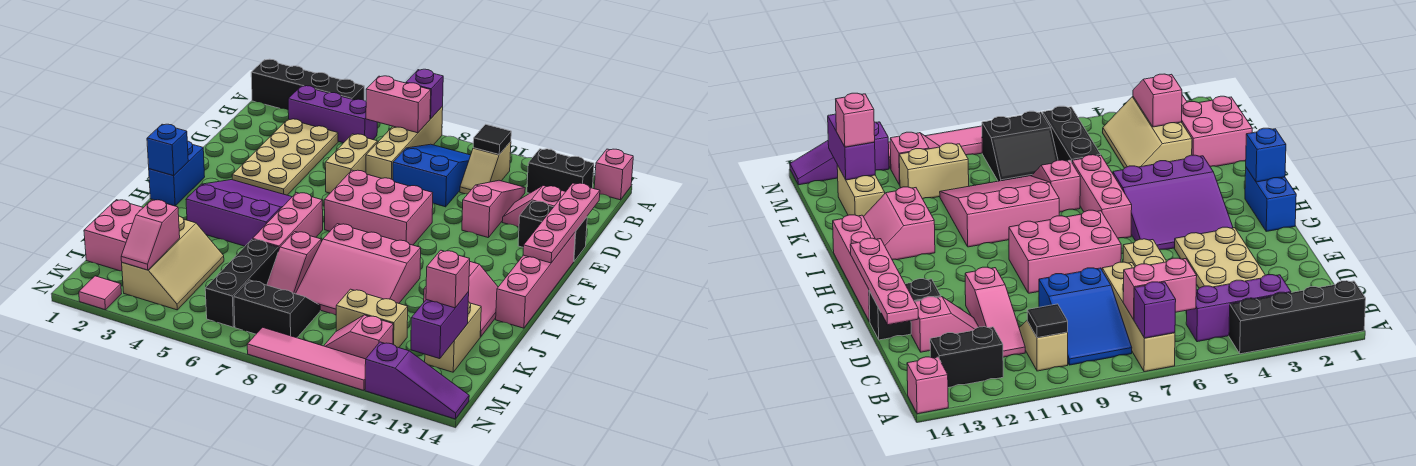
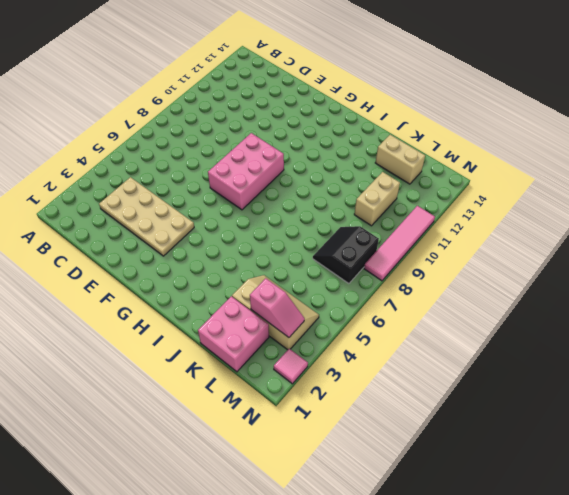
none -> black brick A1:A4 level 1
none -> tan brick A7:D7 level 1
none -> pink brick A14 level 1
none -> purple brick B3:B5 level 1

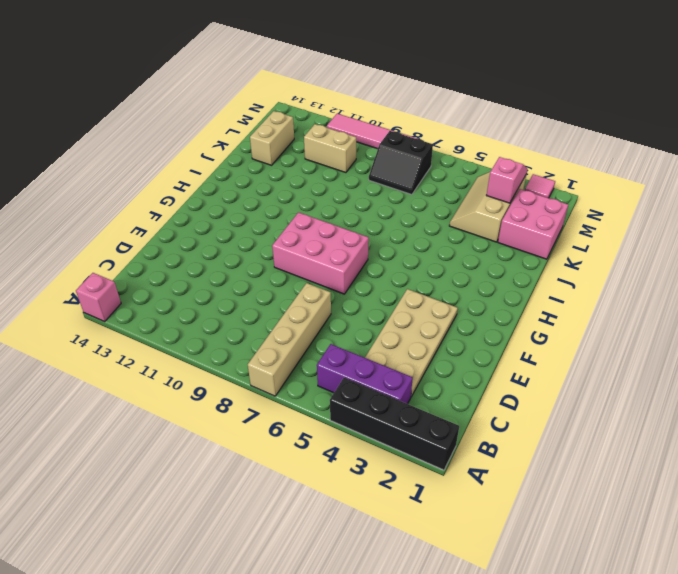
none -> blue slope B8:D9 level 1 top D
none -> tan slope B10:C10 level 1 top B
none -> black brick B12:B13 level 1
none -> pink slope C11:E11 level 1 top E

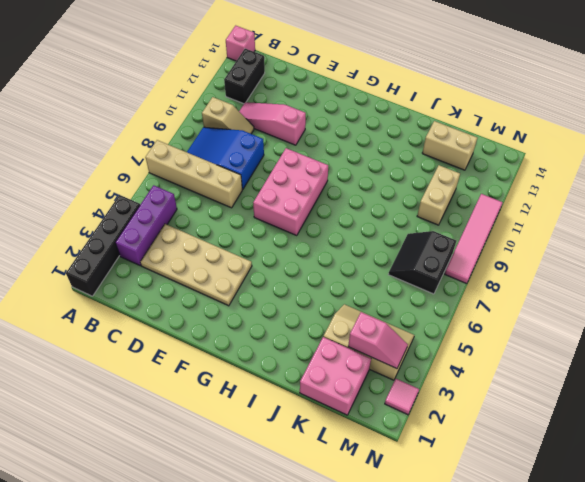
none -> tan brick D6:E6 level 1
none -> pink slope D12:D13 level 1 top 13
none -> black brick E13:E14 level 1
none -> pink brick F14:I14 level 1

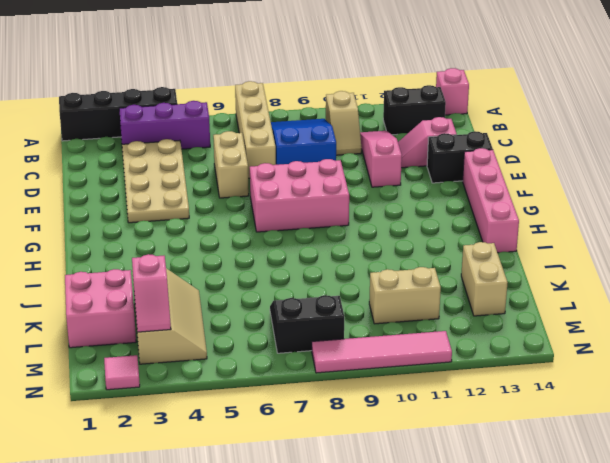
none -> blue brick G1:H1 level 1
none -> purple slope G3:I5 level 1 top I
none -> pink brick H6:J6 level 1
none -> pink slope I8:K10 level 1 top I

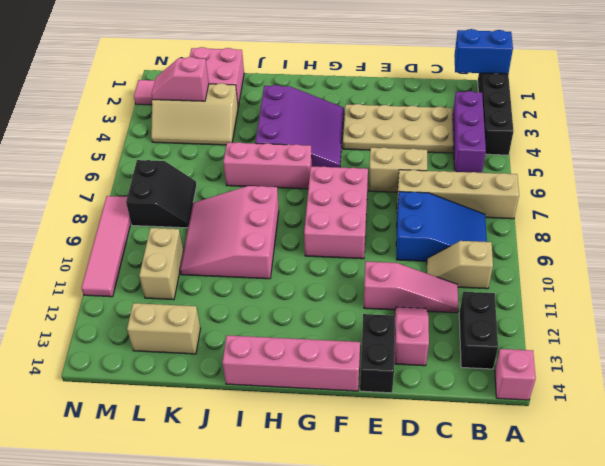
blue brick A1:B1 level 2 -> blue brick G1:H1 level 1
none -> pink slope I12:J13 level 1 top 12
none -> pink slope J7:K7 level 1 top J
none -> black brick K6:M6 level 1
none -> pink slope M10:M11 level 1 top 11

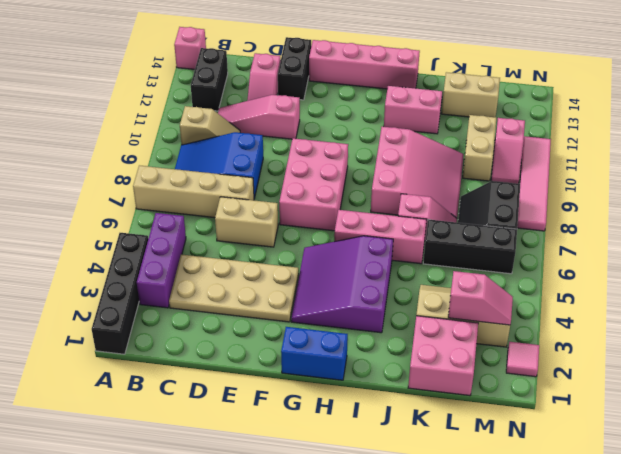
none -> purple slope N12:N14 level 1 top 12
none -> purple brick A7 level 2
none -> pink brick B6:B7 level 2
none -> black tile B10 level 2

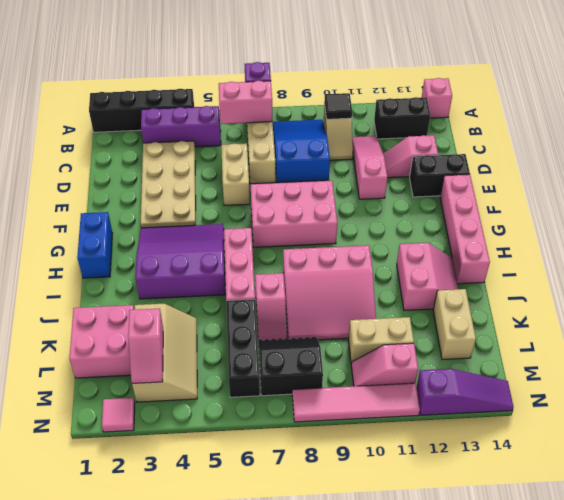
none -> pink plate D14:G14 level 2
none -> blue brick H1 level 2
none -> purple brick L13:M13 level 2
none -> pink brick L13 level 3

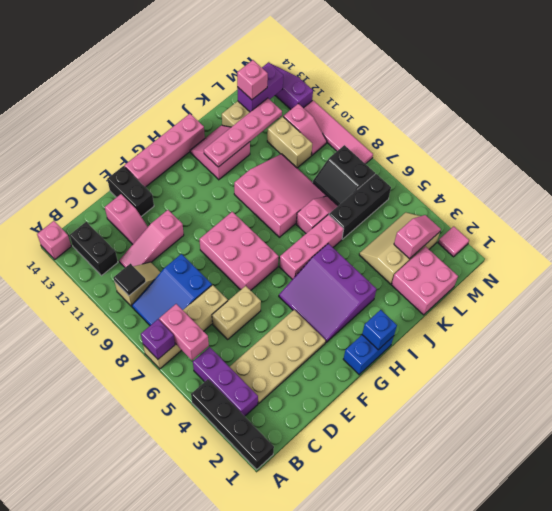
pink plate I12:L12 level 2 -> pink plate D14:G14 level 2

